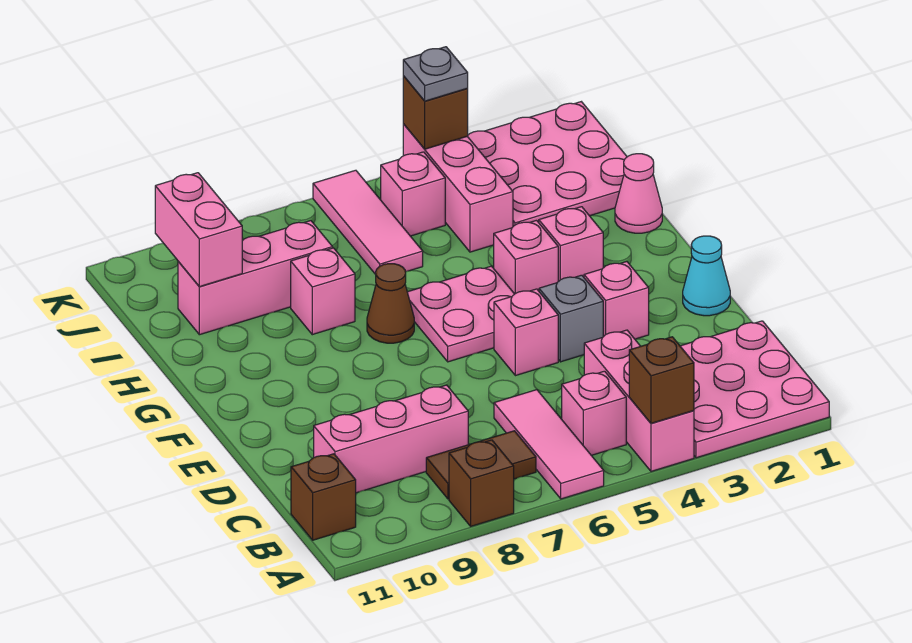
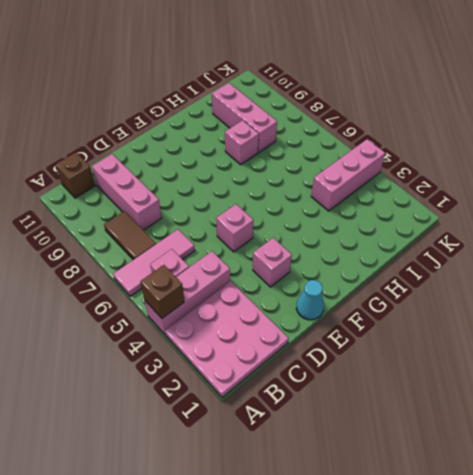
none -> brown brick A8 level 1
none -> grey brick E4 level 1
none -> pink plate F5:G6 level 1

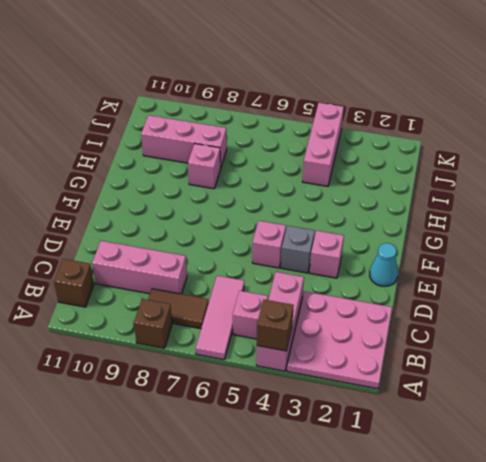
none -> pink plate F5:G6 level 1
none -> pink brick G3 level 1
none -> pink brick G4 level 1

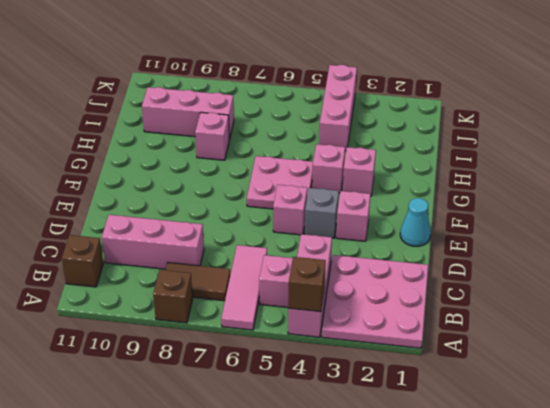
none -> brown cone G7 level 1
none -> pink cone H1 level 1
none -> pink plate I1:K3 level 1

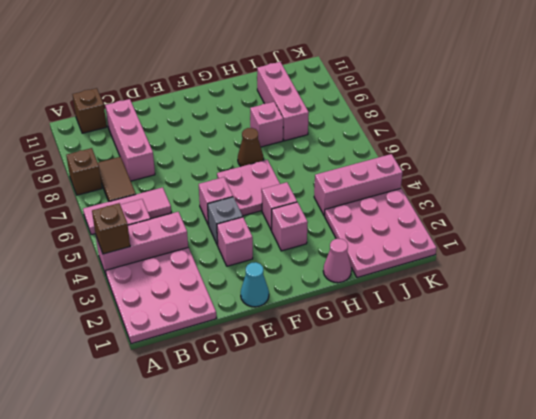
none -> pink tile I6:K6 level 1
none -> pink brick J5 level 1
none -> pink brick I10:J10 level 2

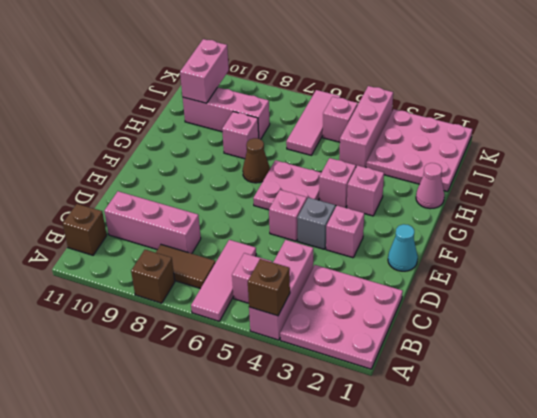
none -> brown brick K4 level 2
none -> grey plate K4 level 3

